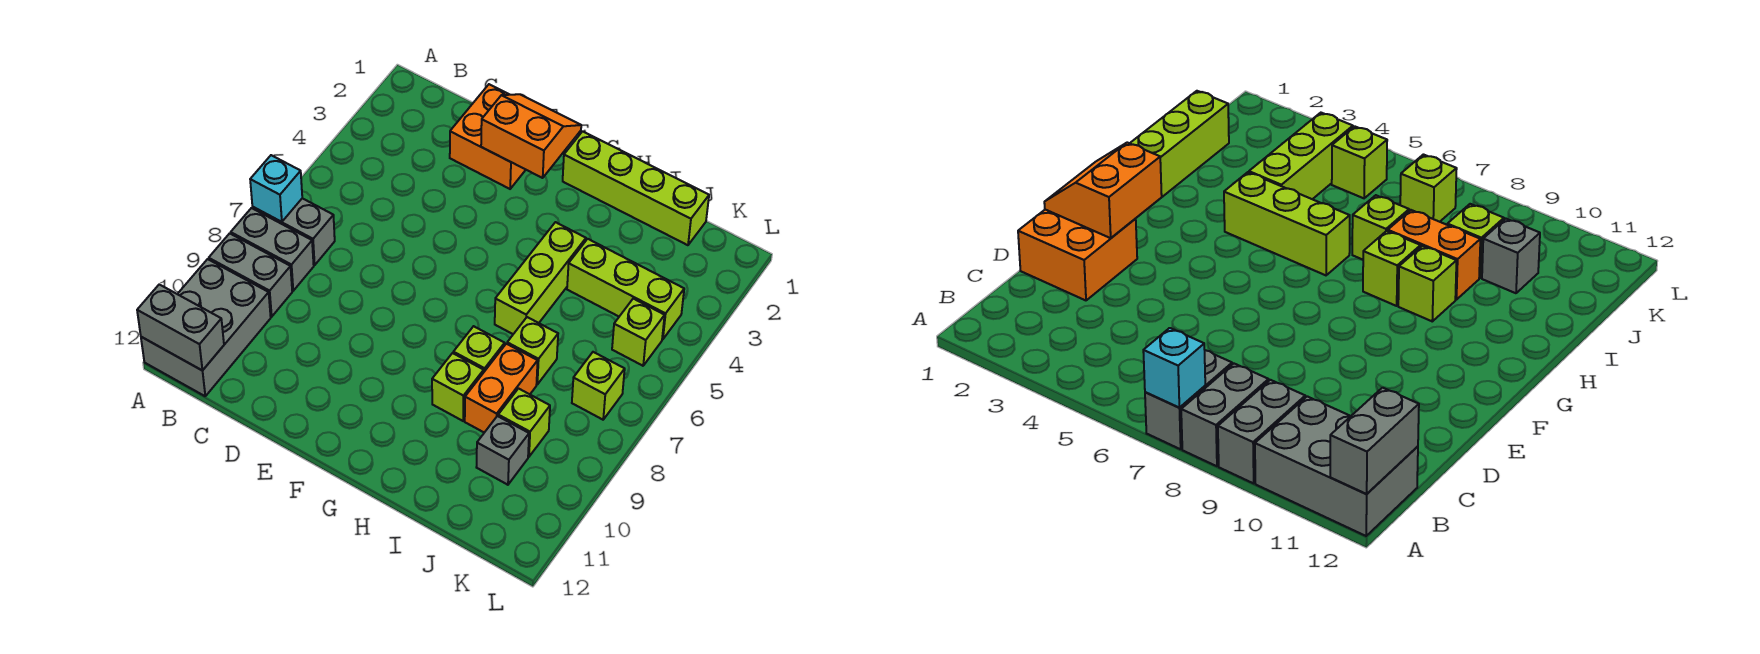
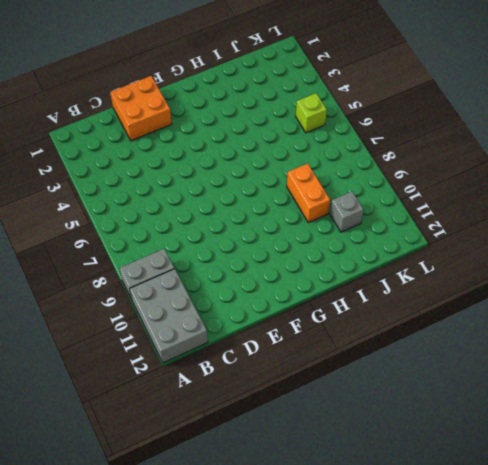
none -> grey brick A7:B7 level 1
none -> grey brick A8:B8 level 1
none -> lime brick G1:J1 level 1

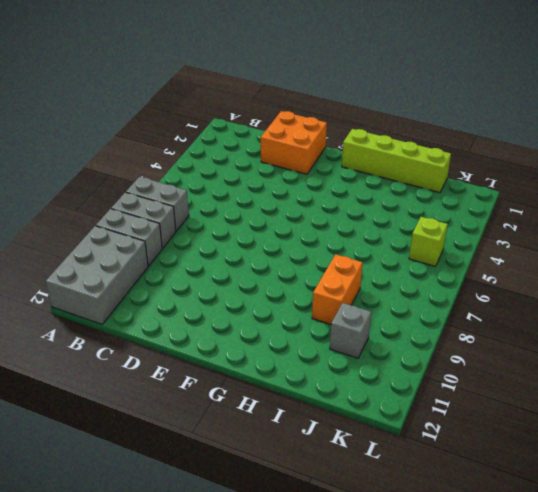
none -> lime brick H4:H6 level 1
none -> lime brick H8 level 1
none -> lime brick H9 level 1

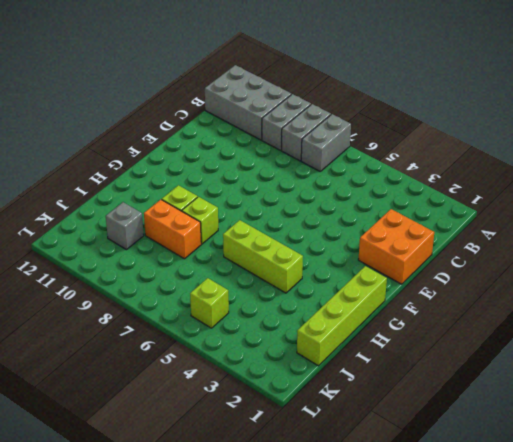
none -> lime brick I4:K4 level 1
none -> lime brick I7 level 1
none -> lime brick J9 level 1

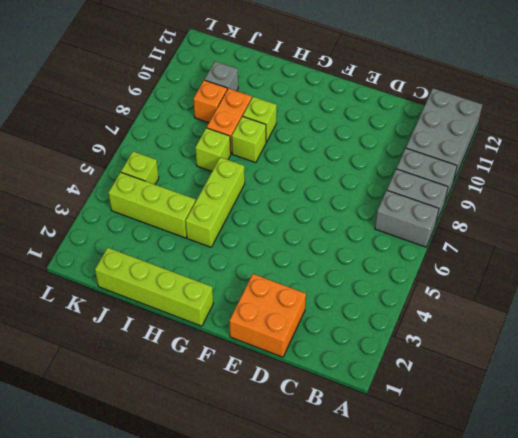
orange brick J9 level 1 -> lime brick J9 level 1
none -> lime brick K7 level 1
none -> cyan brick A7 level 2
none -> grey brick A12:B12 level 2

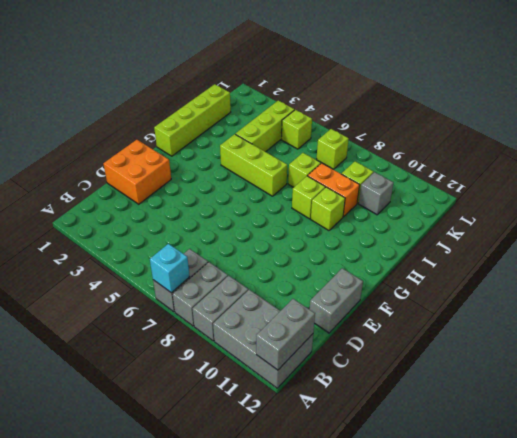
grey brick D12:E12 level 1 -> none
none -> orange slope E1:F2 level 2 top 2

